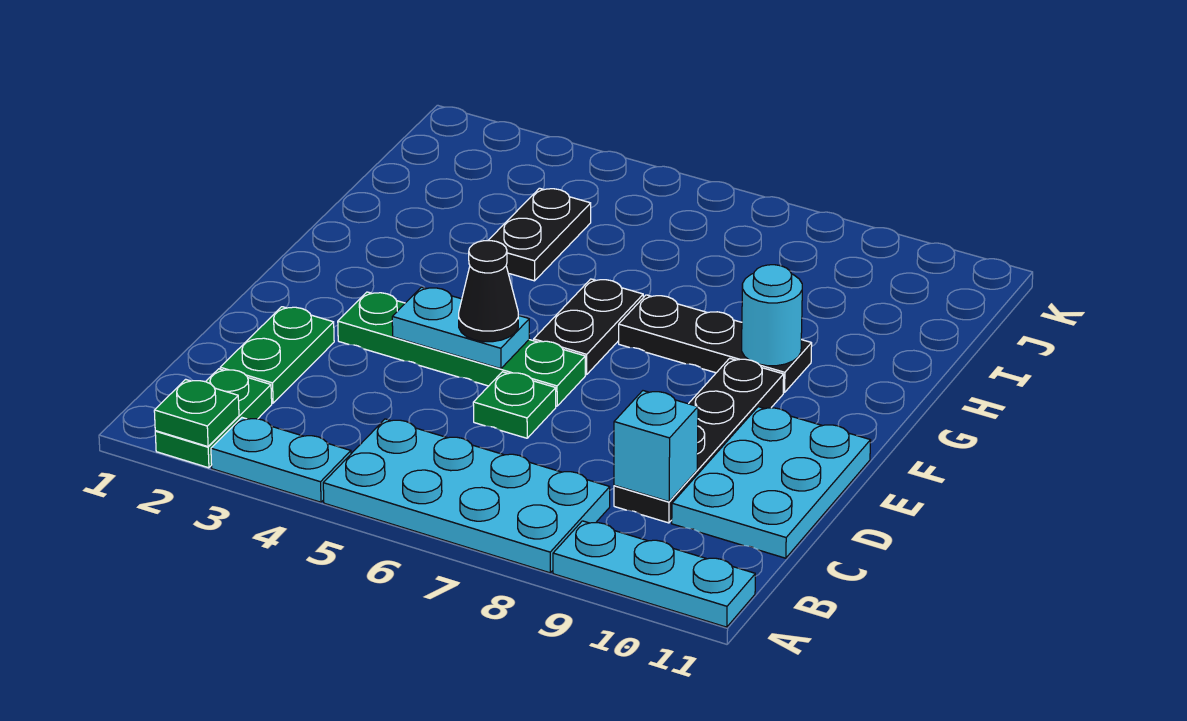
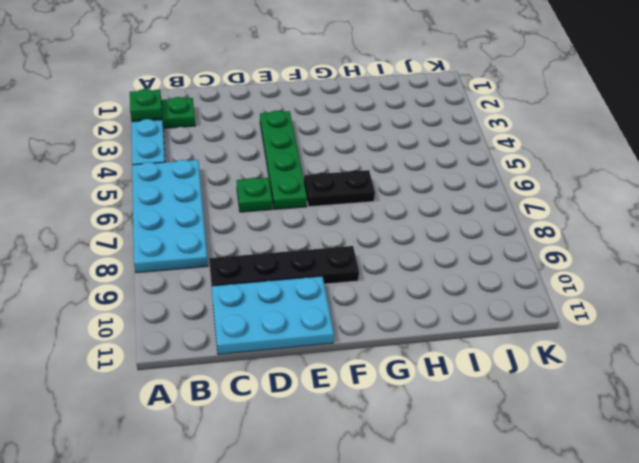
none -> cyan plate A9:A11 level 1
none -> green plate C2:D2 level 1
none -> black plate G7:G9 level 1

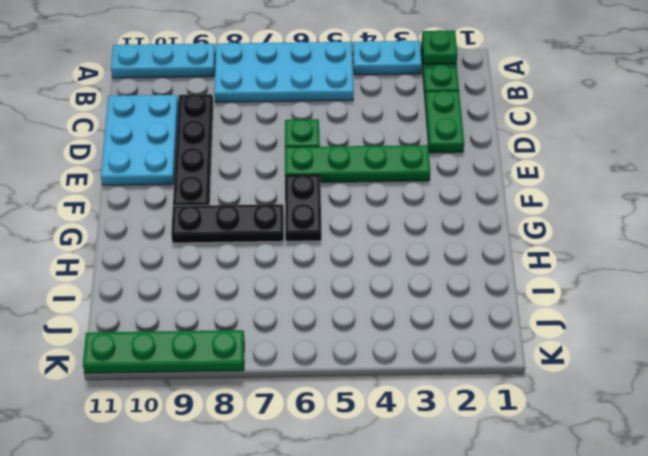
green plate K8:K11 level 1 -> none
none -> black plate H4:I4 level 1
none -> cyan brick C9 level 2
none -> cyan plate E4:E5 level 2

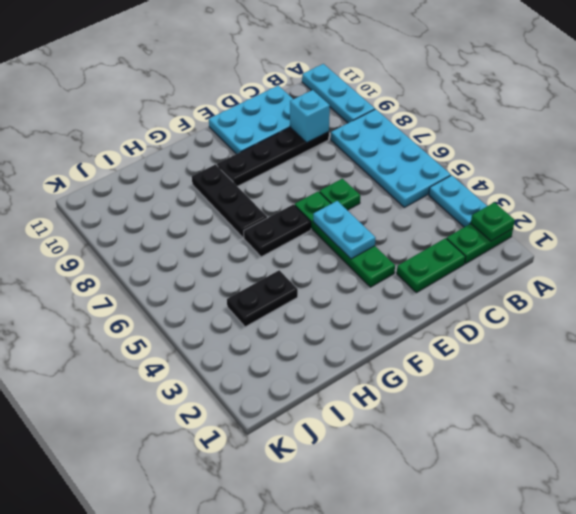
none -> cyan round brick G9 level 2
none -> black cone E5 level 3

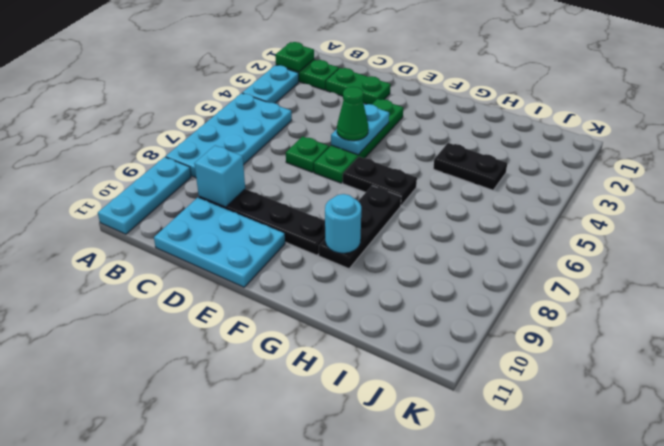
green cone E5 level 3 -> black cone E5 level 3

